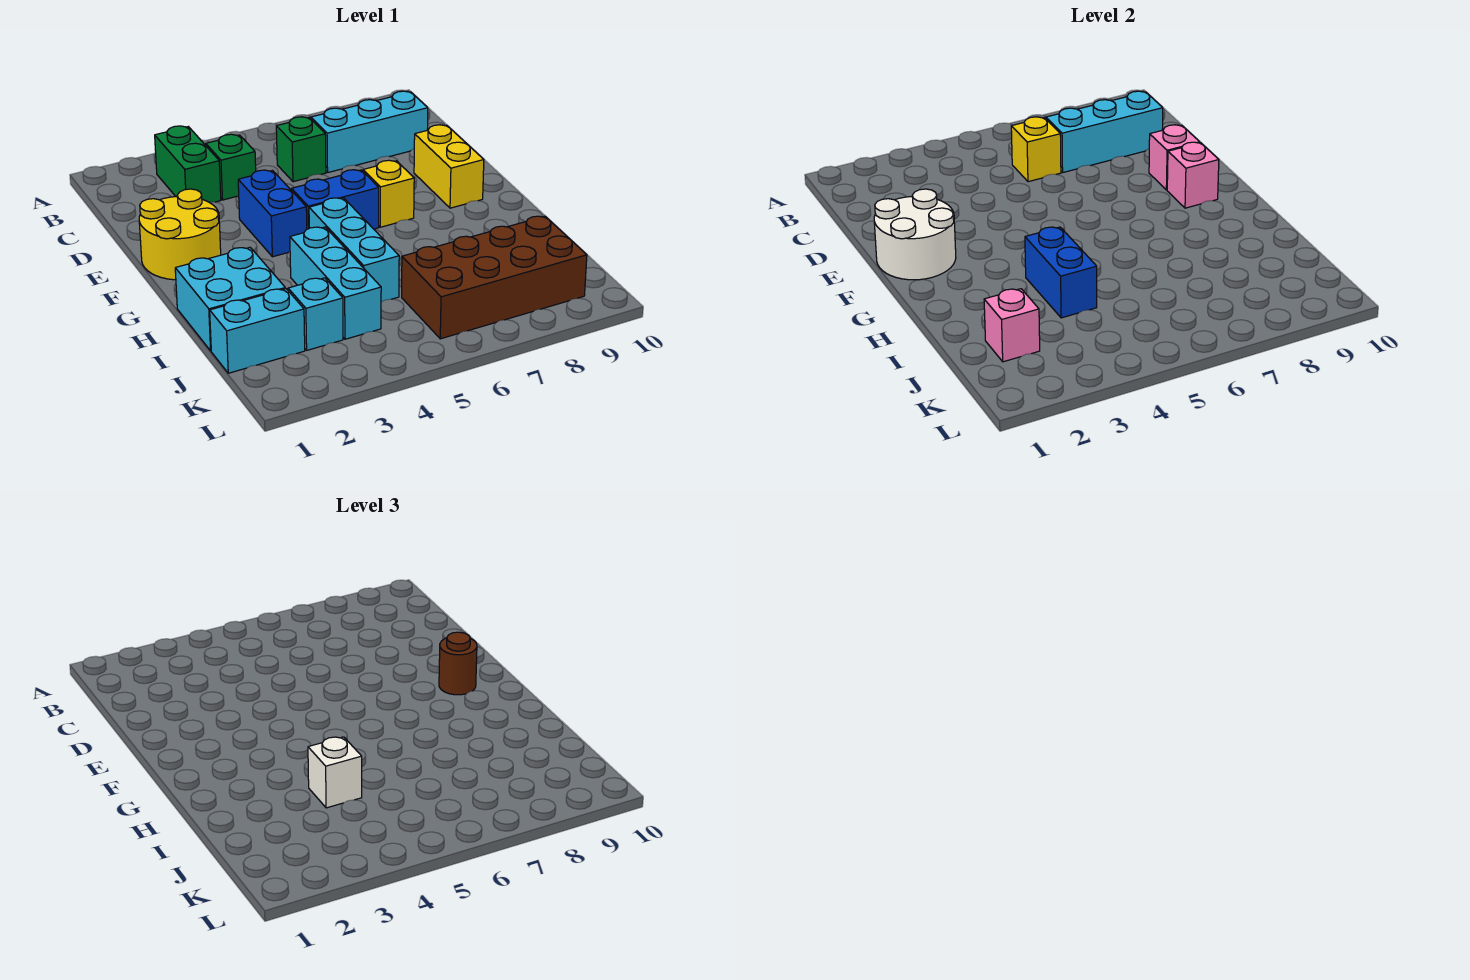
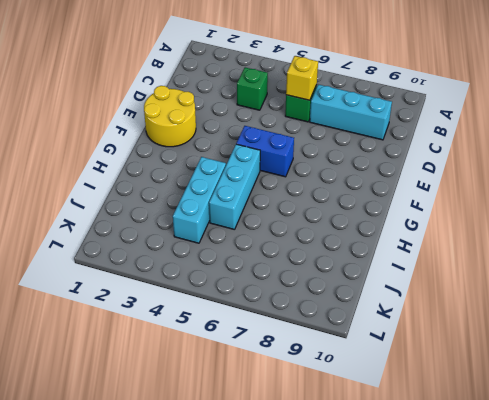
none -> green brick B3:C3 level 1
none -> blue brick E4:F4 level 1
none -> yellow brick E9:F9 level 1

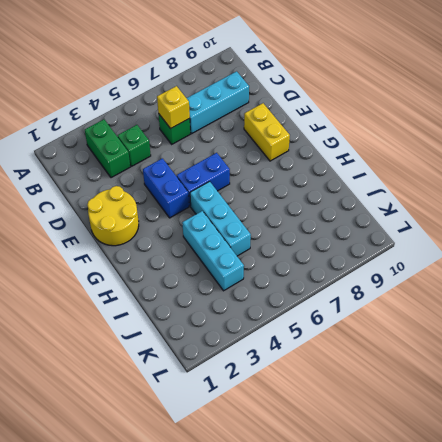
none -> yellow brick F7 level 1
none -> cyan brick H1:I2 level 1
none -> cyan brick J1:J2 level 1

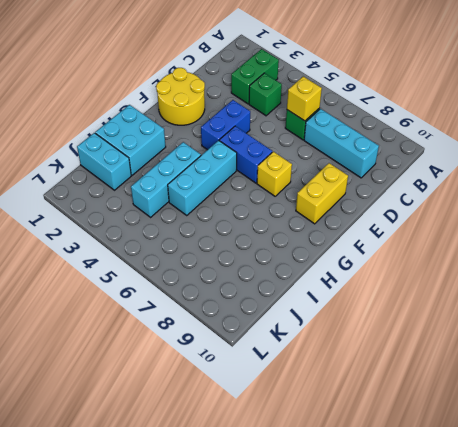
none -> cyan brick J3 level 1
none -> brown brick J6:K9 level 1
none -> cyan brick C7:C9 level 2

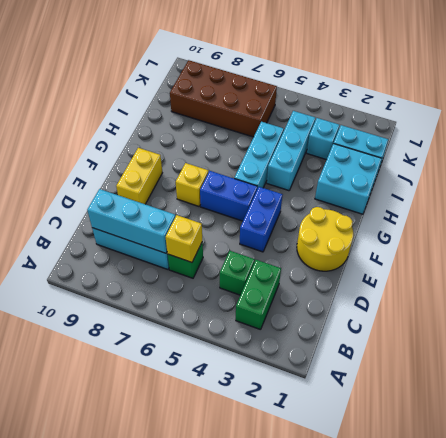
none -> white round brick E1:F2 level 2
none -> pink brick E9 level 2
none -> pink brick F9 level 2

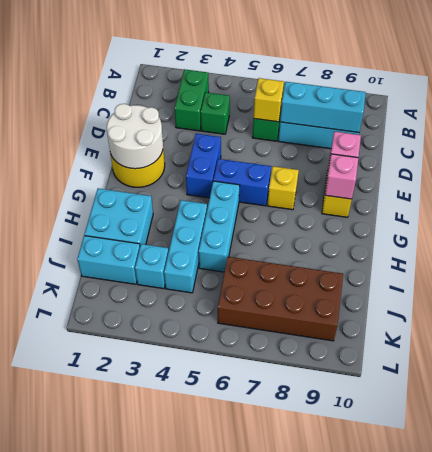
none -> blue brick H4:I4 level 2
none -> pink brick J2 level 2
none -> brown round brick F9 level 3

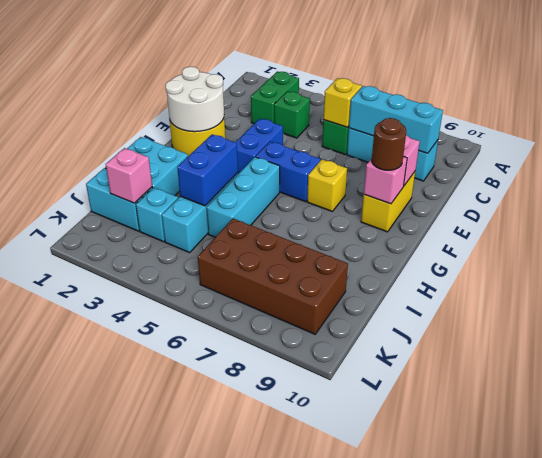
none -> white brick I4 level 3

